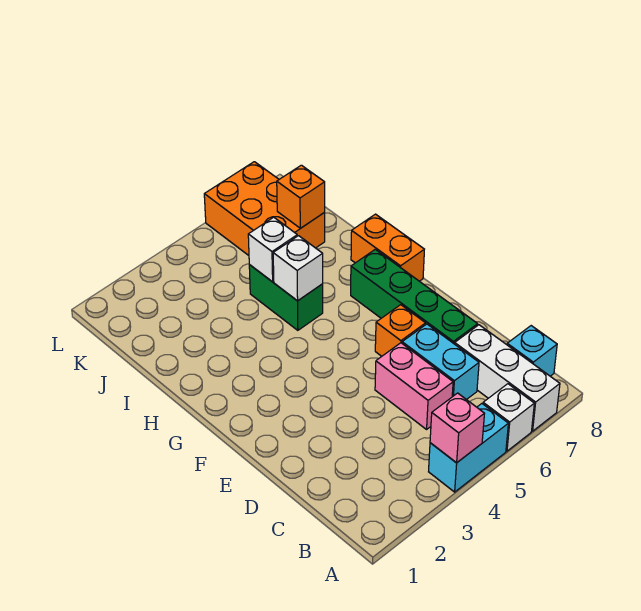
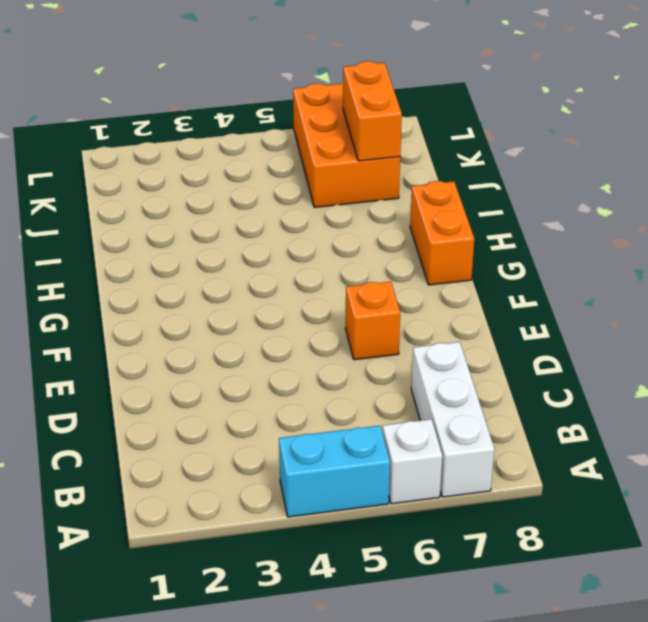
orange brick J7:K7 level 2 -> orange brick J7 level 2
none -> cyan brick B8 level 1
none -> pink brick C5:D5 level 1
none -> cyan brick C6:D6 level 1

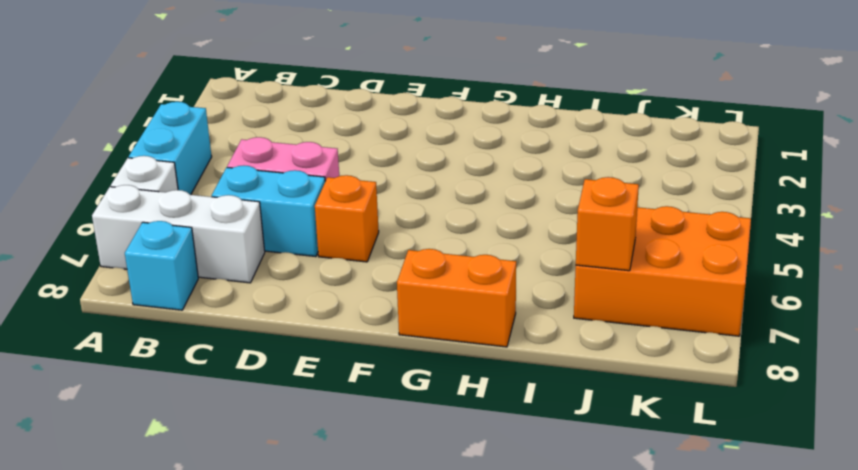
none -> green brick D7:G7 level 1
none -> green brick H5:I5 level 1
none -> pink brick A4 level 2

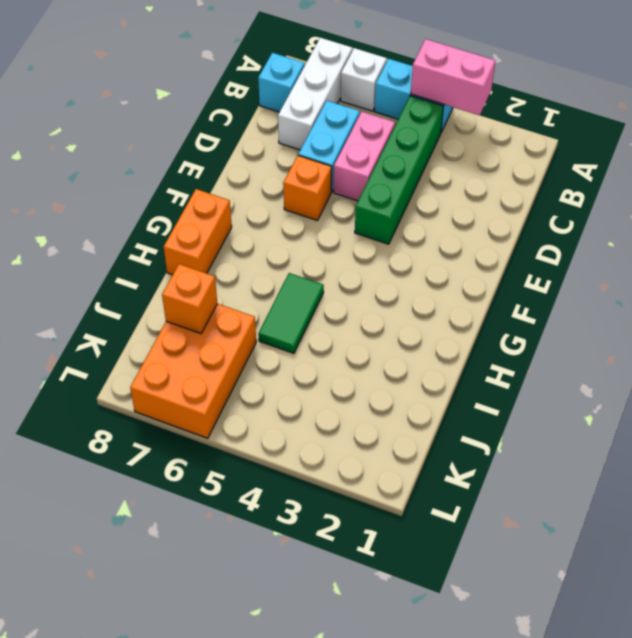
pink brick A3:A4 level 2 -> pink brick A4 level 2
green brick B4:E4 level 1 -> green brick D7:G7 level 1
green tile H5:I5 level 1 -> green brick H5:I5 level 1
none -> white brick H5 level 2
none -> white brick I5 level 2

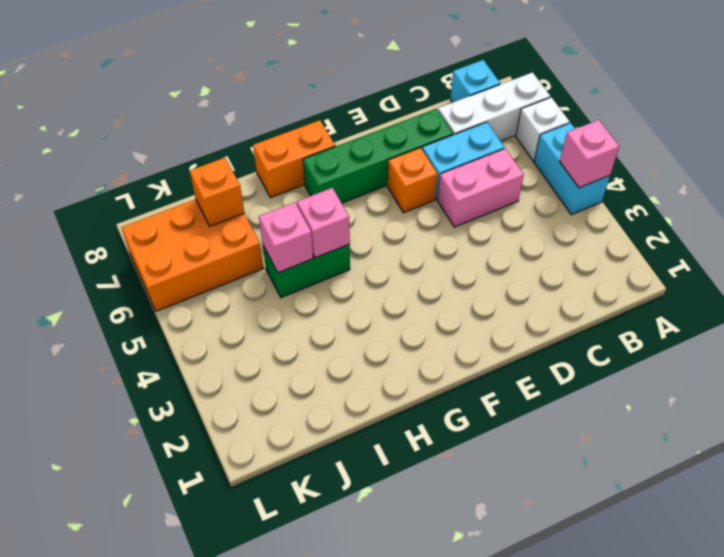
pink brick H5 level 2 -> white brick H5 level 2
pink brick I5 level 2 -> white brick I5 level 2

